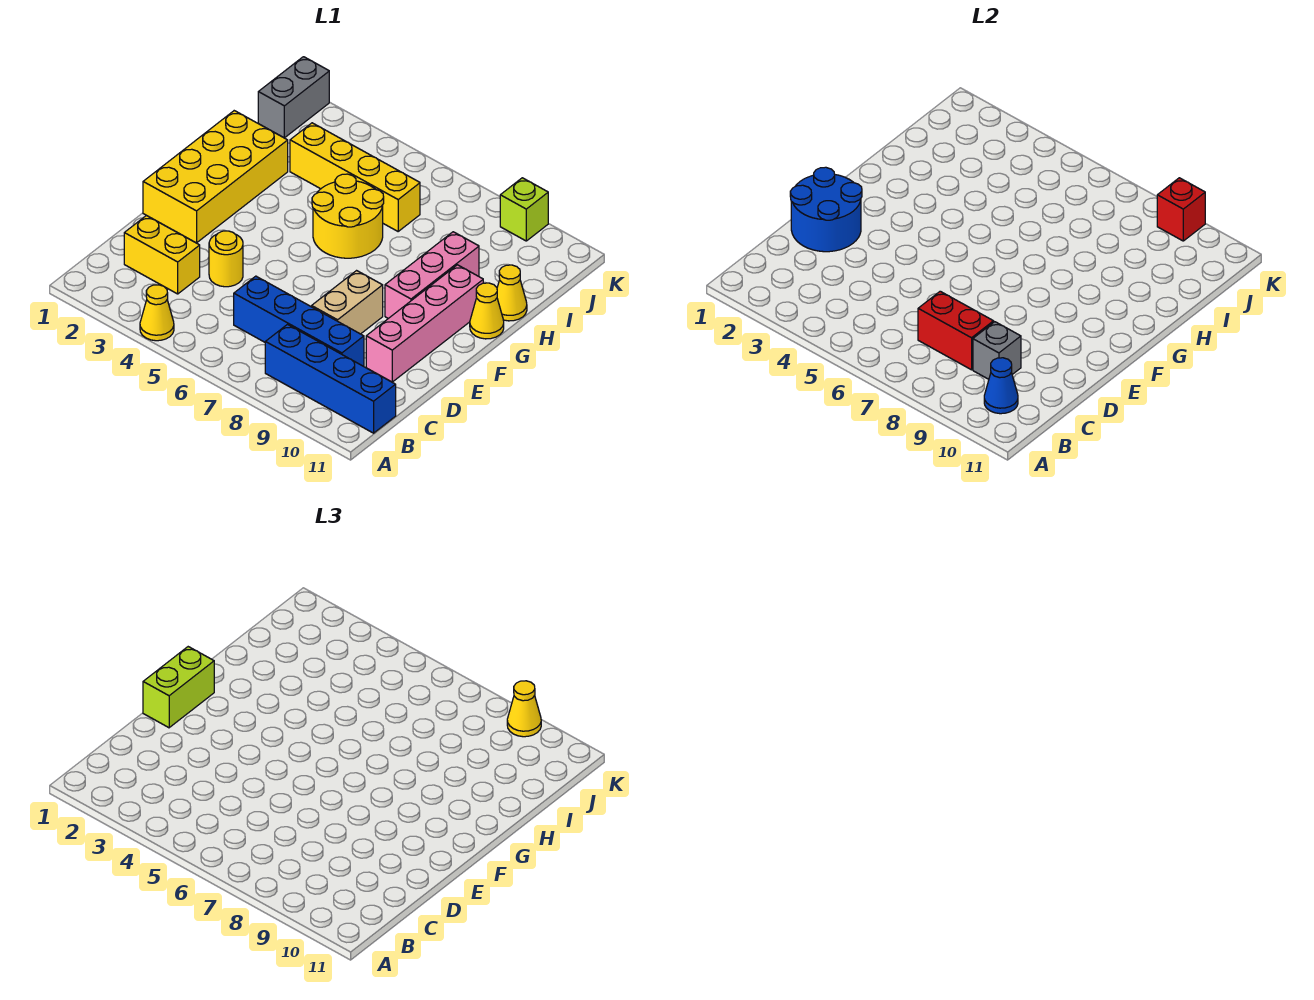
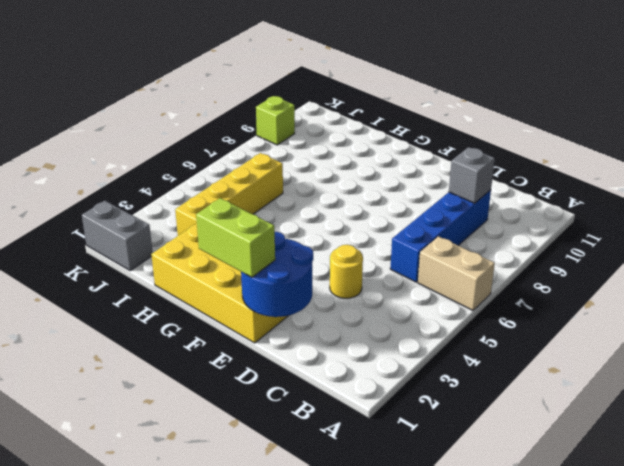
tan brick A6:B6 level 1 -> tan brick D8:E8 level 1
none -> yellow cone A4 level 1
none -> blue brick B8:B11 level 1
none -> yellow brick C2:C3 level 1

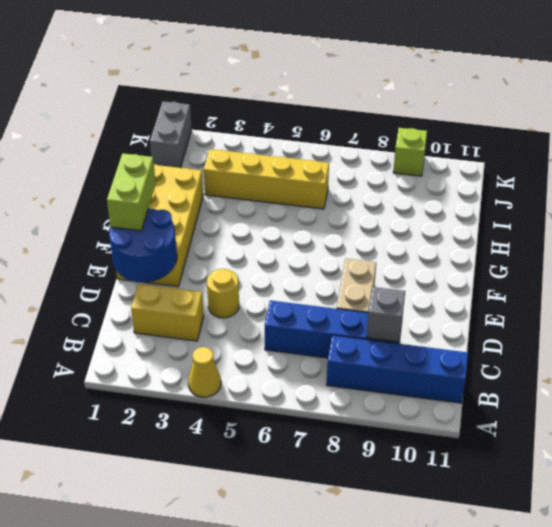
none -> pink brick D10:G10 level 1
none -> pink brick F9:H9 level 1
none -> yellow round brick G5:H6 level 1

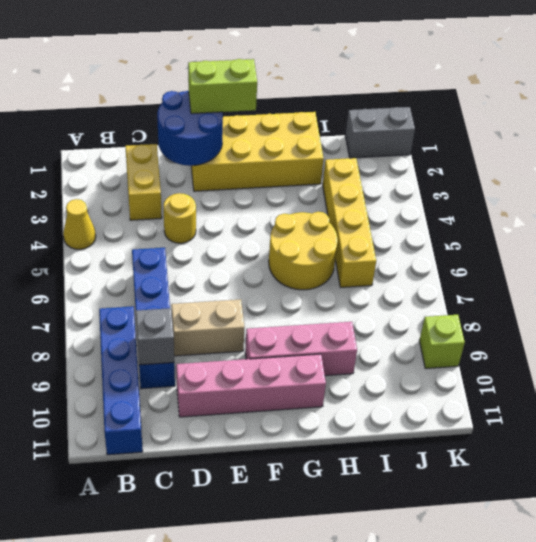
none -> yellow cone G11 level 1
none -> yellow cone H11 level 1
none -> blue cone B10 level 2

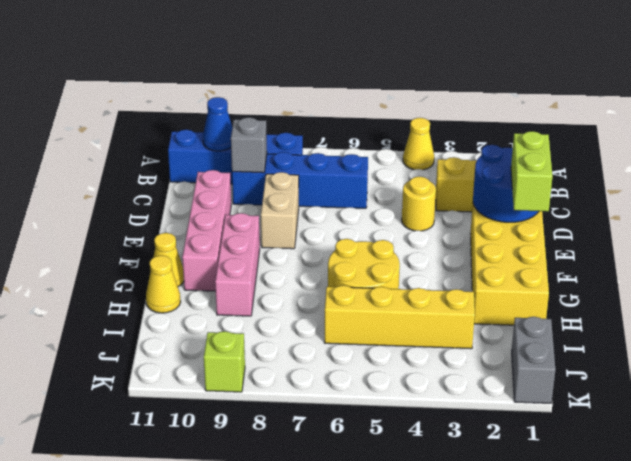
none -> red brick C7:C8 level 2
none -> red brick K9 level 2
none -> yellow cone K9 level 3

